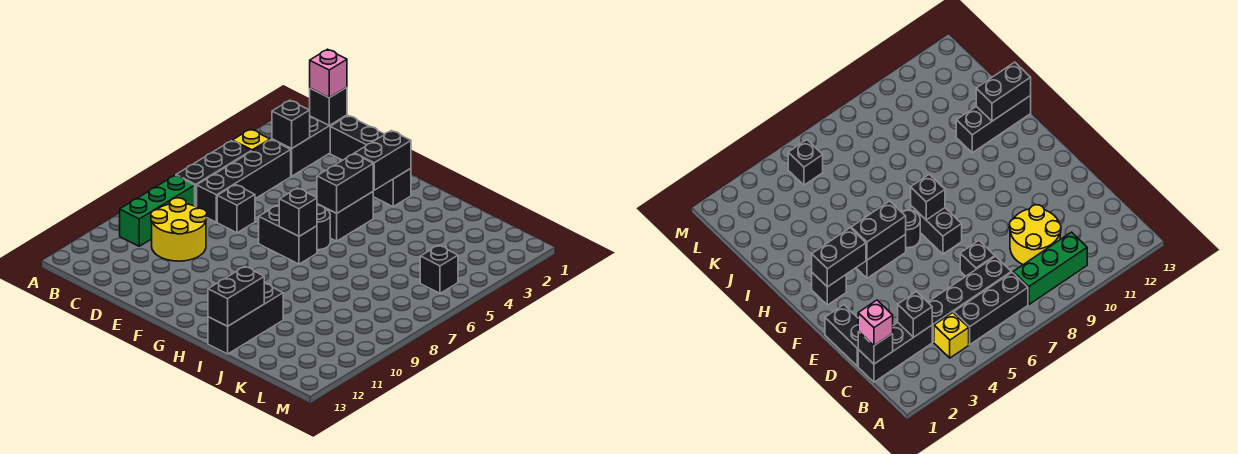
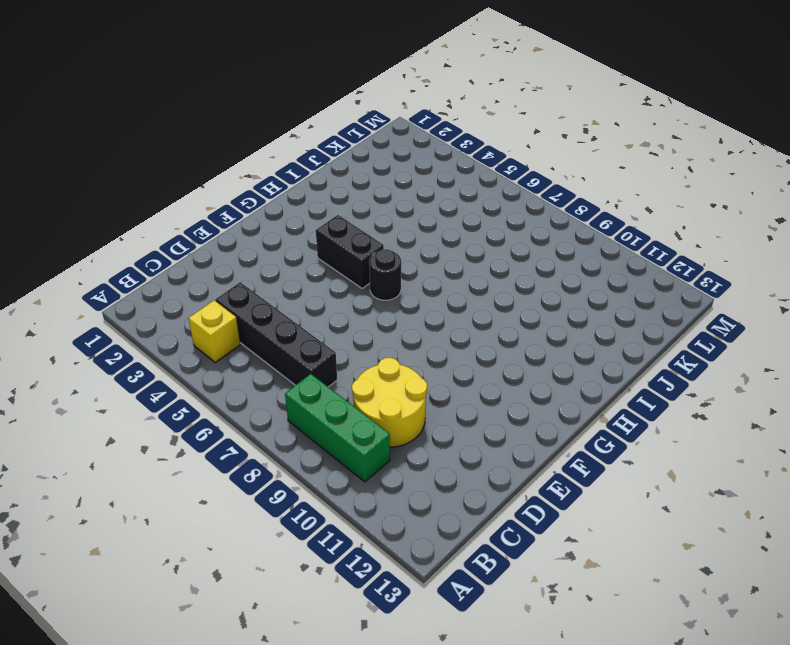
none -> black brick B5:B7 level 1
none -> black brick C1:C3 level 1
none -> black brick D1:E1 level 1

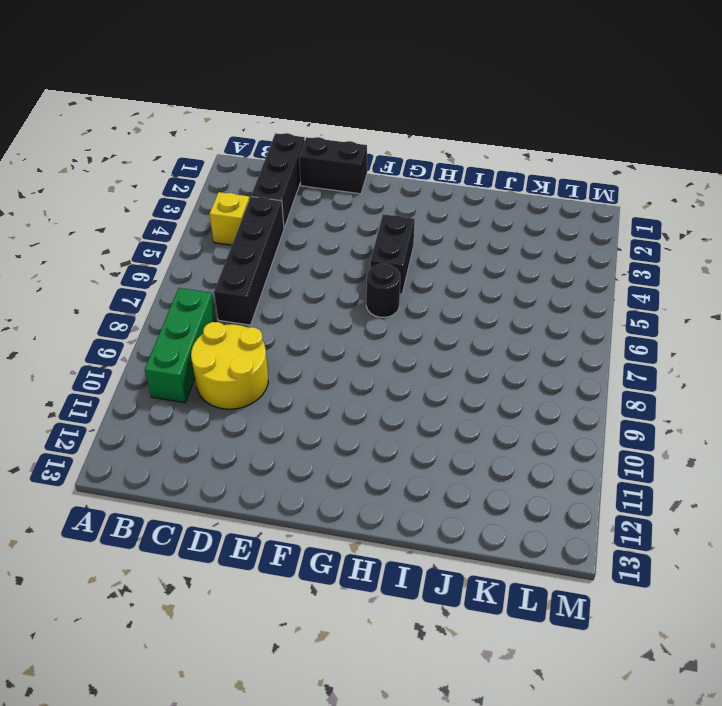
none -> black brick B5:B7 level 1
none -> black brick D7 level 1
none -> black brick F7:G7 level 1

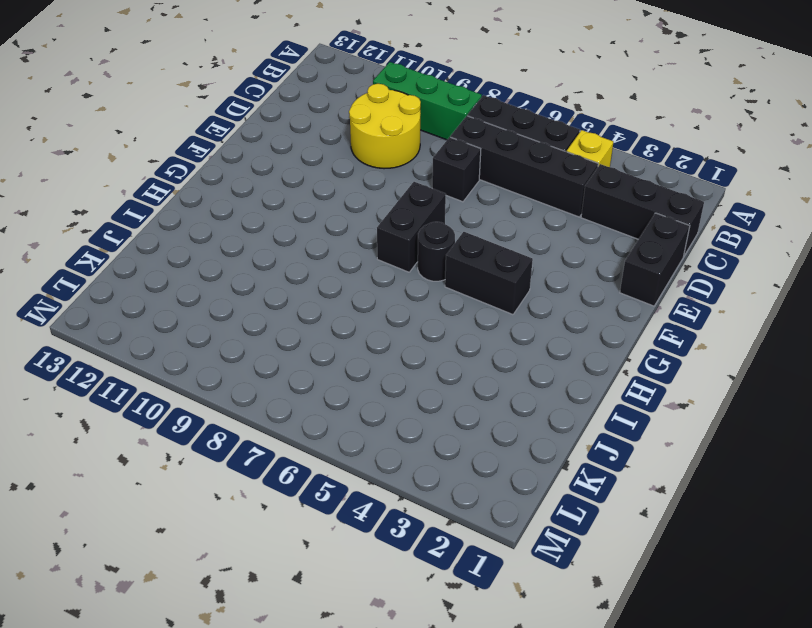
none -> black brick G2 level 1
none -> black brick I11:I13 level 1
none -> black brick L5 level 1

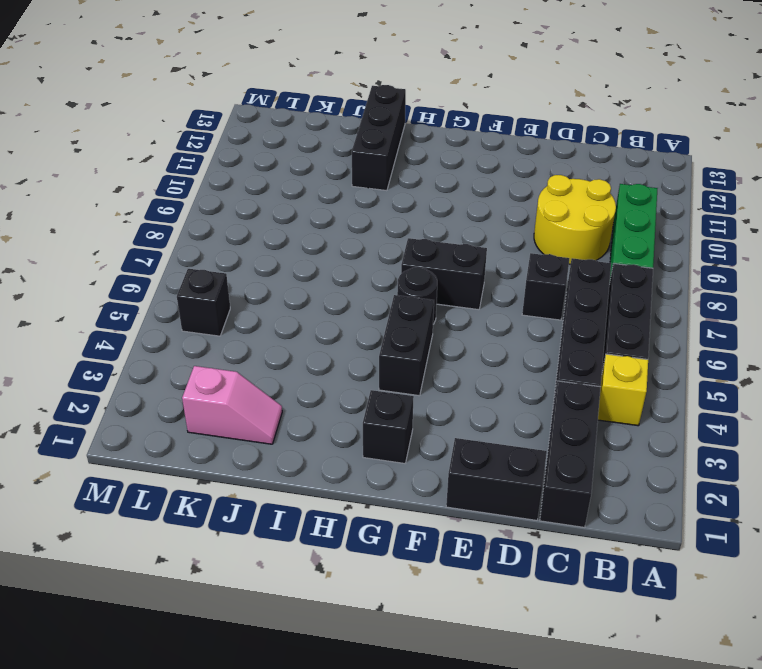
pink slope J2:K2 level 1 top K -> none
none -> black brick C1 level 2
none -> black brick C3 level 2
none -> black brick G2:G3 level 2

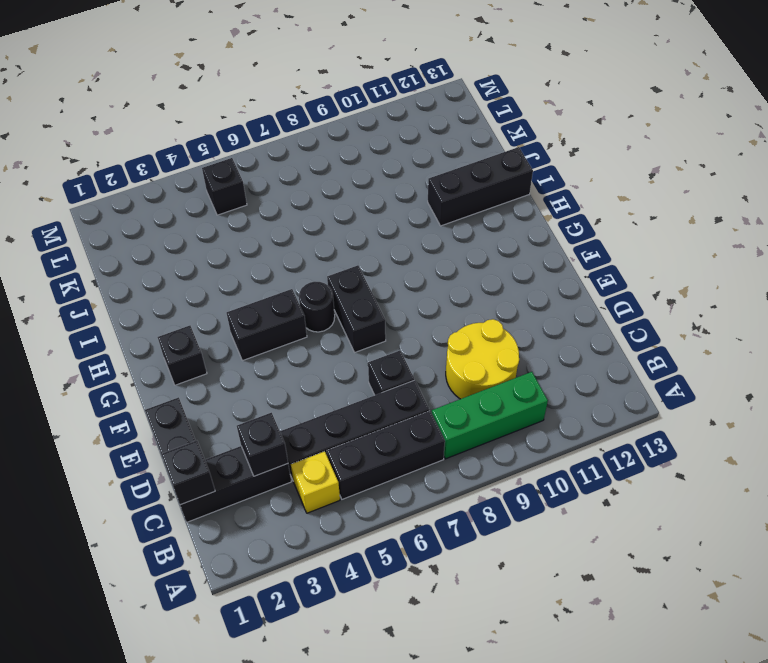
none -> black brick G2:G3 level 2
none -> black brick G4:G5 level 2
none -> black brick G7 level 2

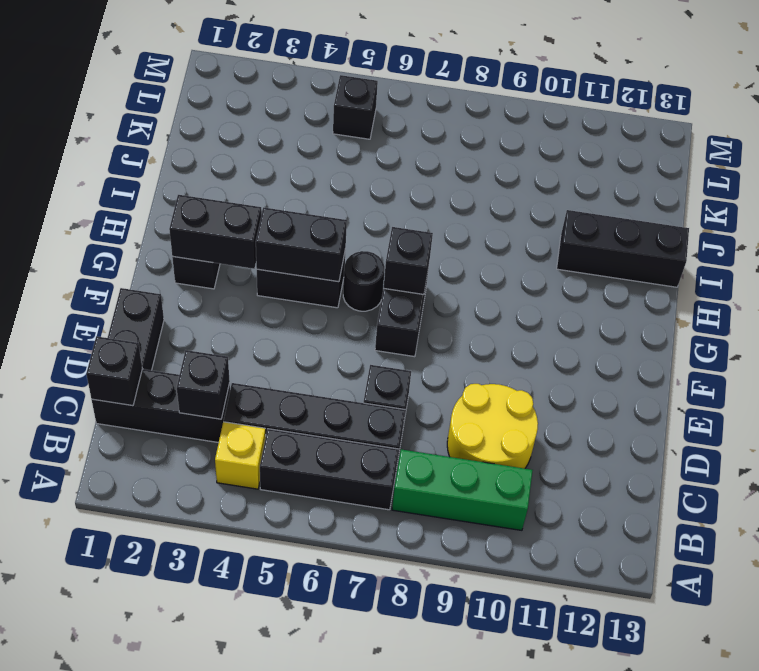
none -> black brick I12:I13 level 2
none -> pink brick C1 level 3

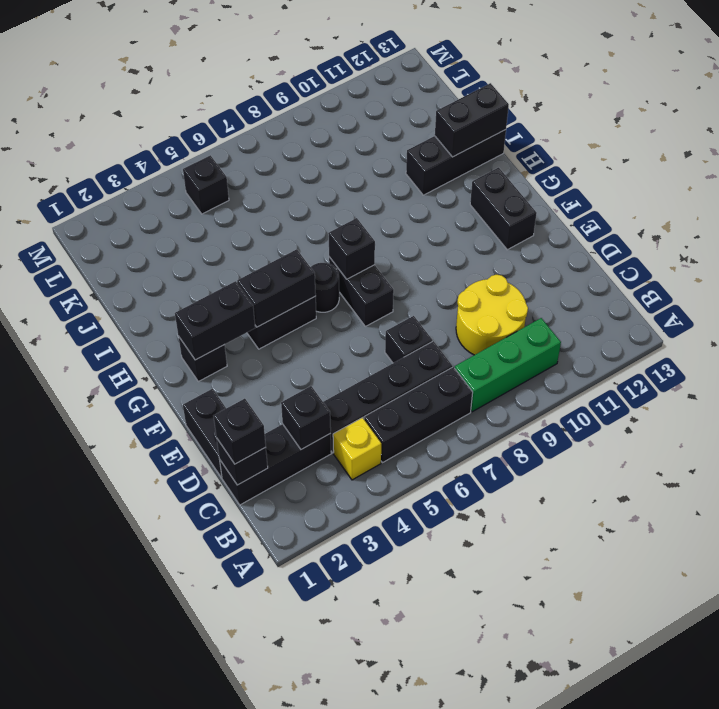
black brick C1 level 3 -> pink brick C1 level 3
black brick F12:G12 level 1 -> none

